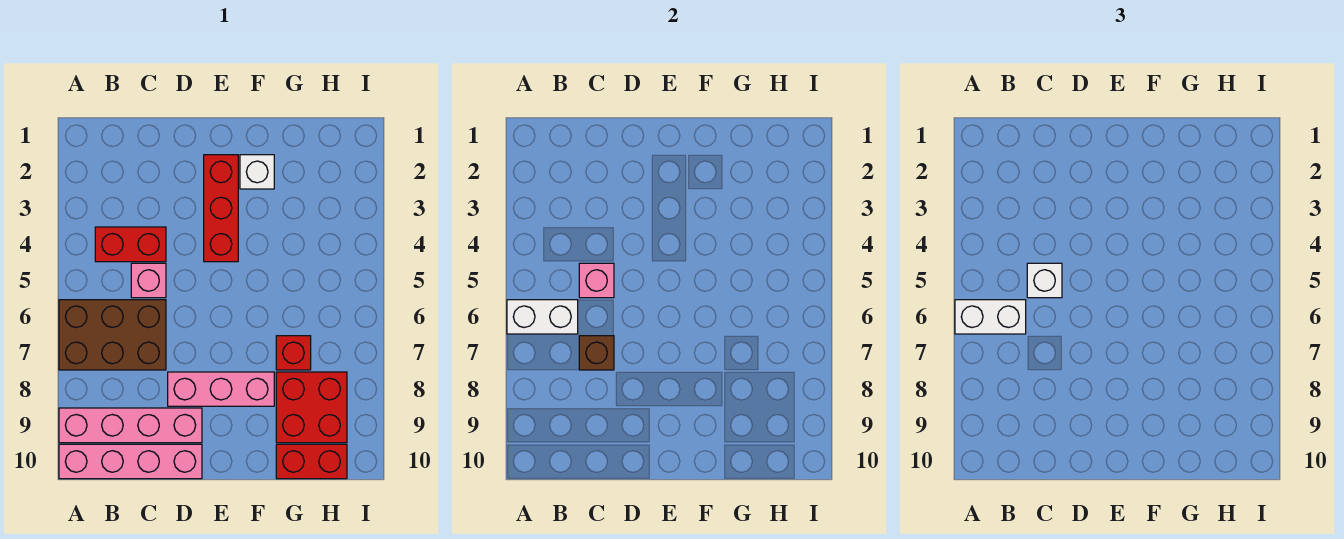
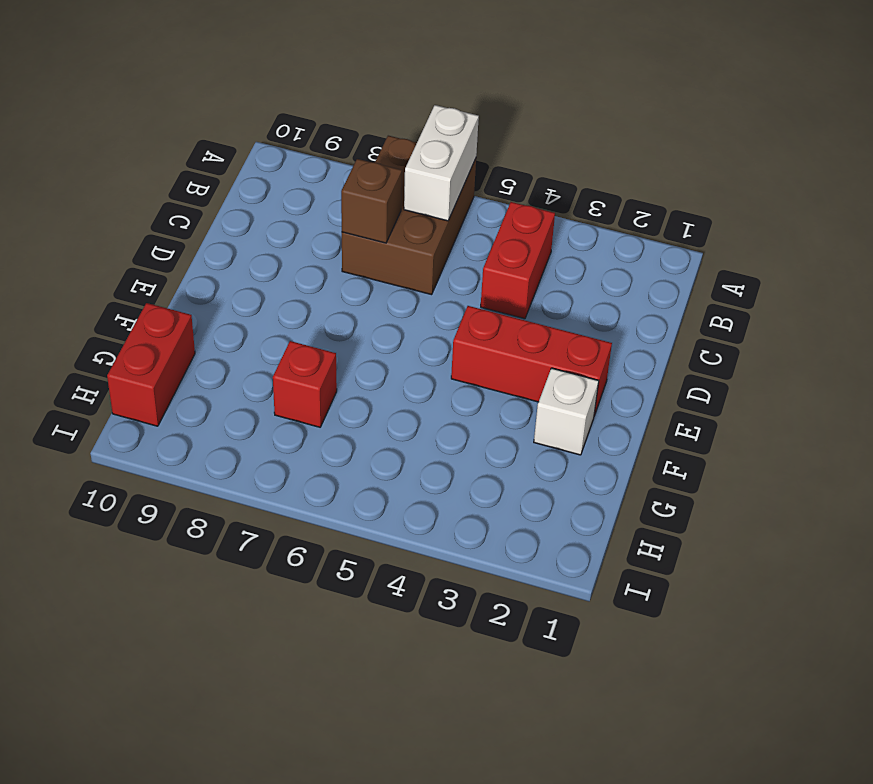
none -> pink brick A9:D9 level 1
none -> pink brick A10:D10 level 1
none -> pink brick C5 level 1

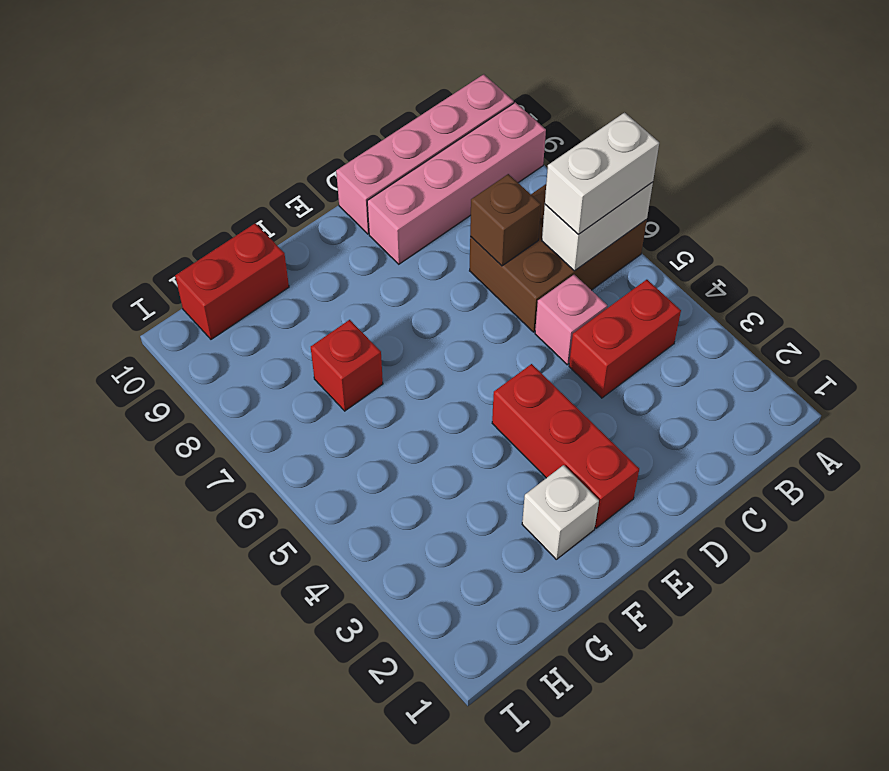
none -> pink brick D8:F8 level 1
none -> red brick G8:H9 level 1
none -> pink brick C5 level 2

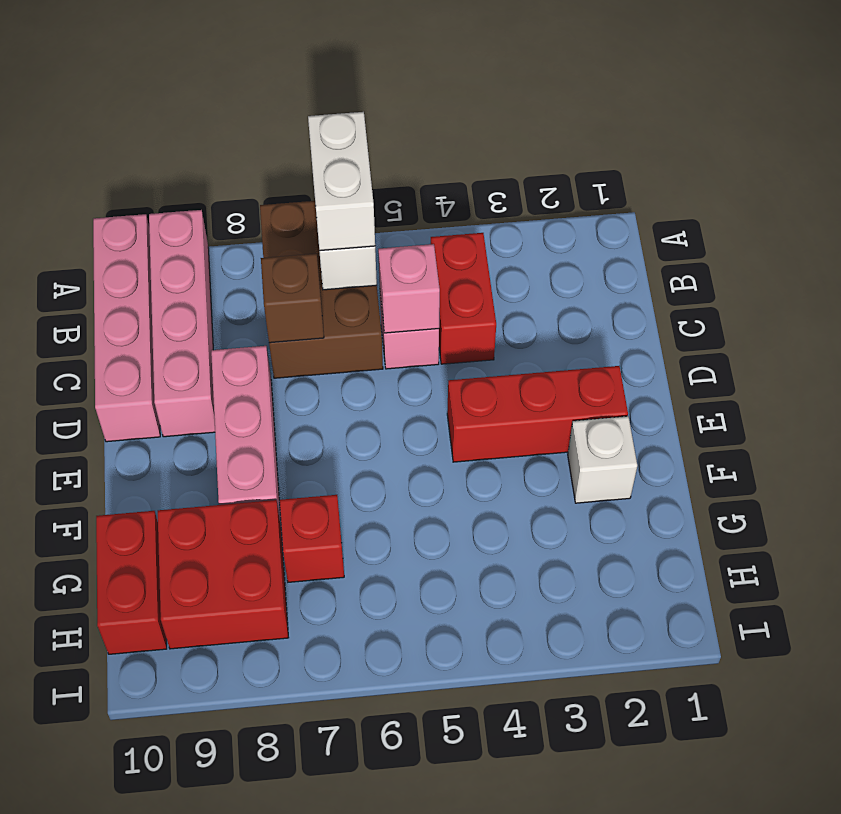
none -> white brick C5 level 3

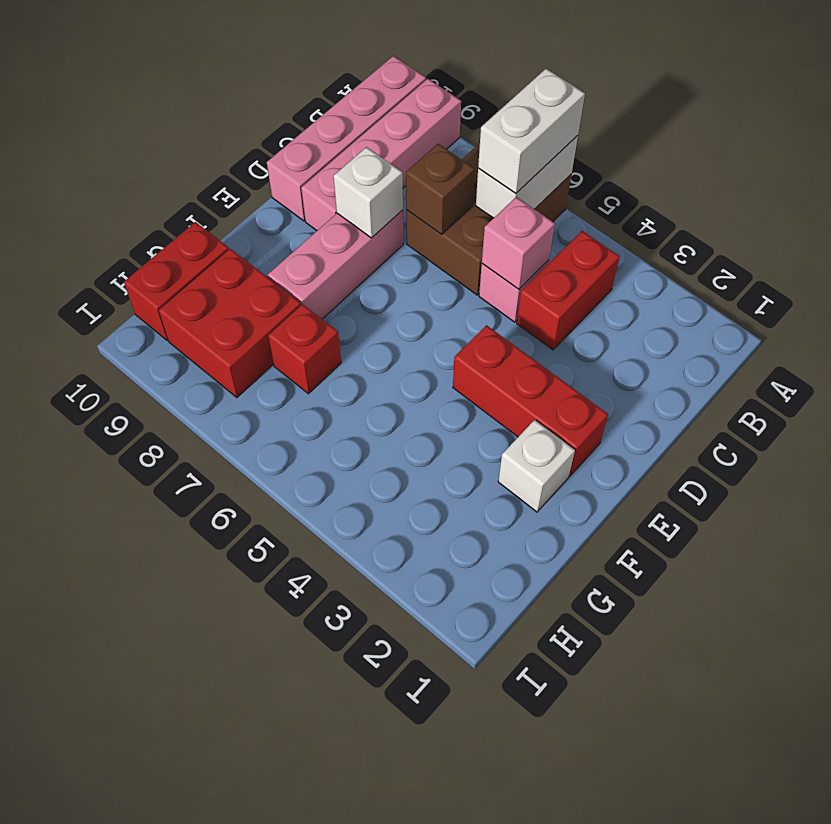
white brick D8 level 2 -> white brick C5 level 3

